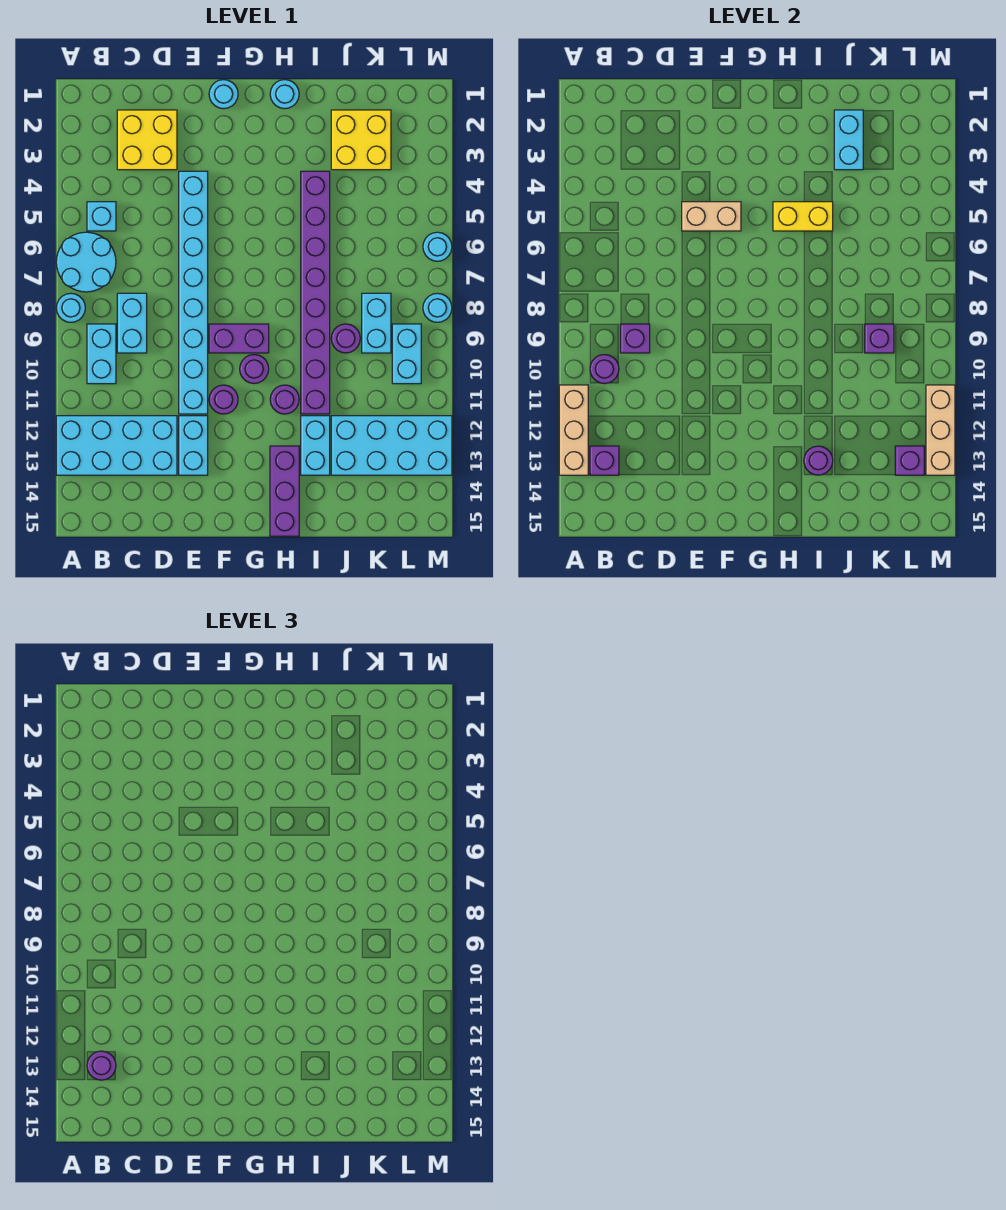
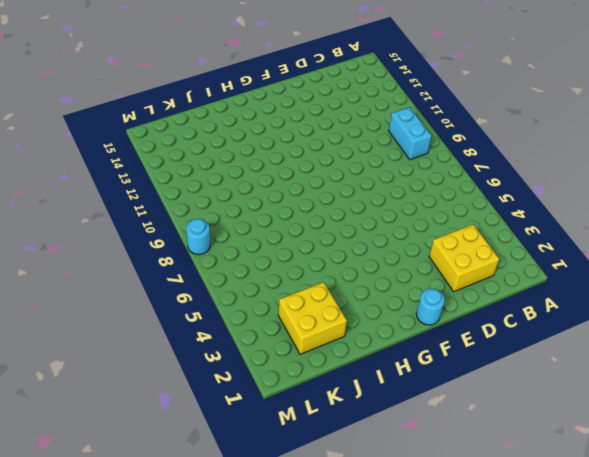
none -> cyan round brick A6:B7 level 1
none -> cyan round brick A8 level 1
none -> cyan brick A12:D13 level 1
none -> cyan brick B5 level 1

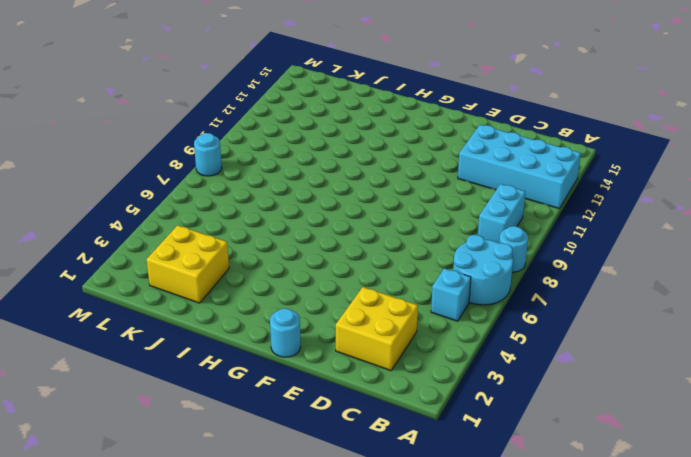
none -> cyan brick C8:C9 level 1
none -> cyan brick E4:E11 level 1
none -> cyan brick E12:E13 level 1
none -> purple brick F9:G9 level 1

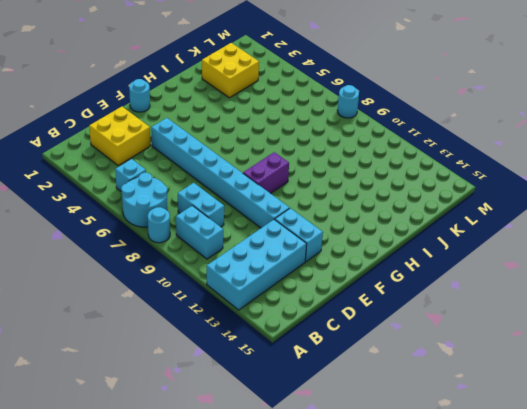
none -> purple round brick F11 level 1
none -> purple round brick G10 level 1
none -> cyan round brick H1 level 1
none -> purple round brick H11 level 1

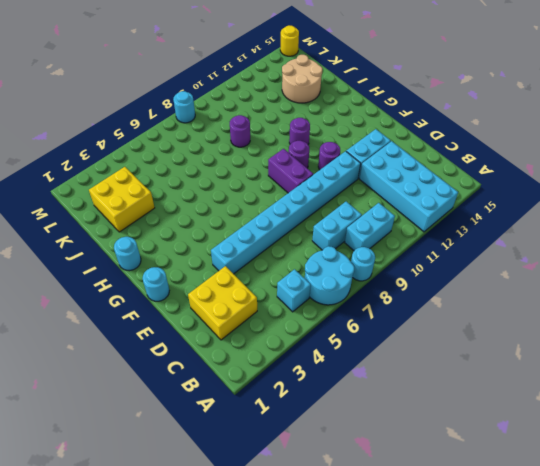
tan round brick J13:K14 level 1 -> cyan brick J12:M13 level 1
yellow round brick M15 level 1 -> none
none -> purple brick H13:H15 level 1
none -> purple brick I4:I11 level 1
none -> cyan brick I12:I13 level 1
none -> cyan brick K8:K9 level 1

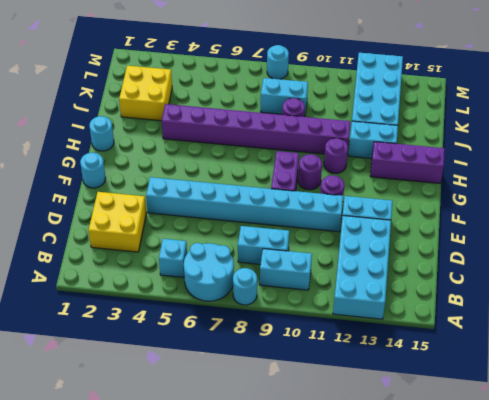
none -> cyan brick L9:L10 level 1
none -> cyan round brick M6 level 1
none -> tan brick A11:A13 level 2
none -> purple round brick B10 level 2

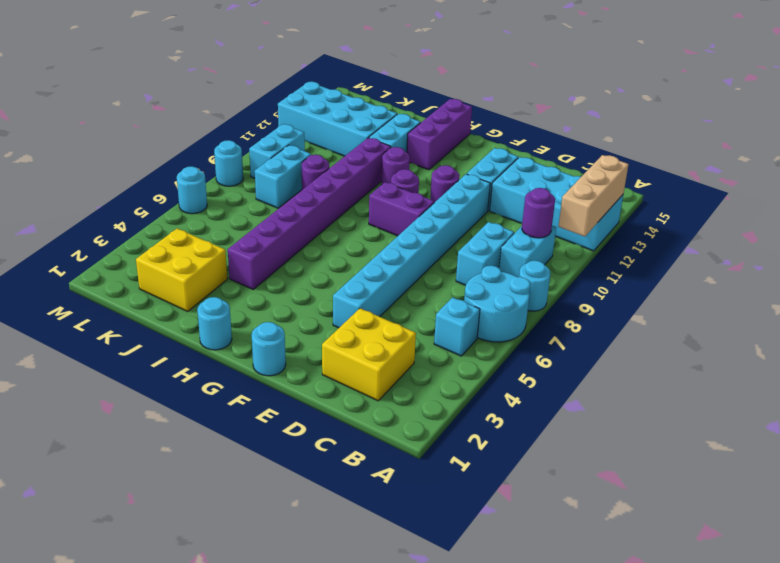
none -> purple brick B13 level 2
none -> purple brick C9 level 2
none -> tan brick E5:F5 level 2
none -> yellow brick H5:I5 level 2

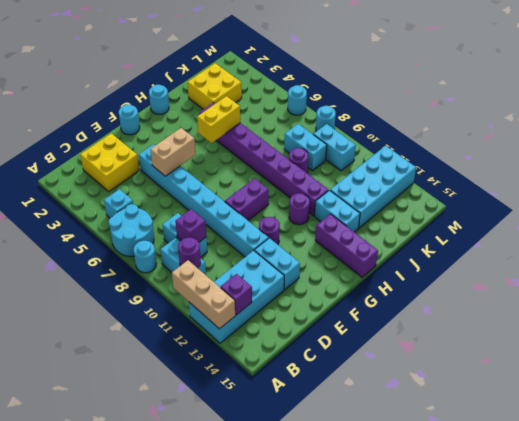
none -> purple round brick G10 level 1
none -> purple round brick I13 level 2
none -> cyan brick J2:J3 level 2
none -> purple brick K9 level 2

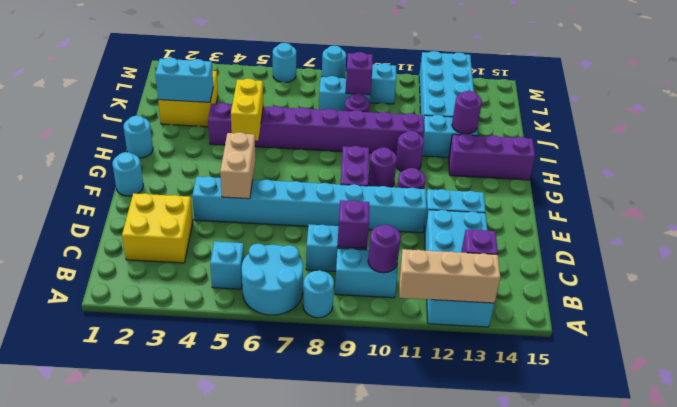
none -> purple brick L13 level 2
none -> tan brick M11:M13 level 2
none -> purple round brick B13 level 3

